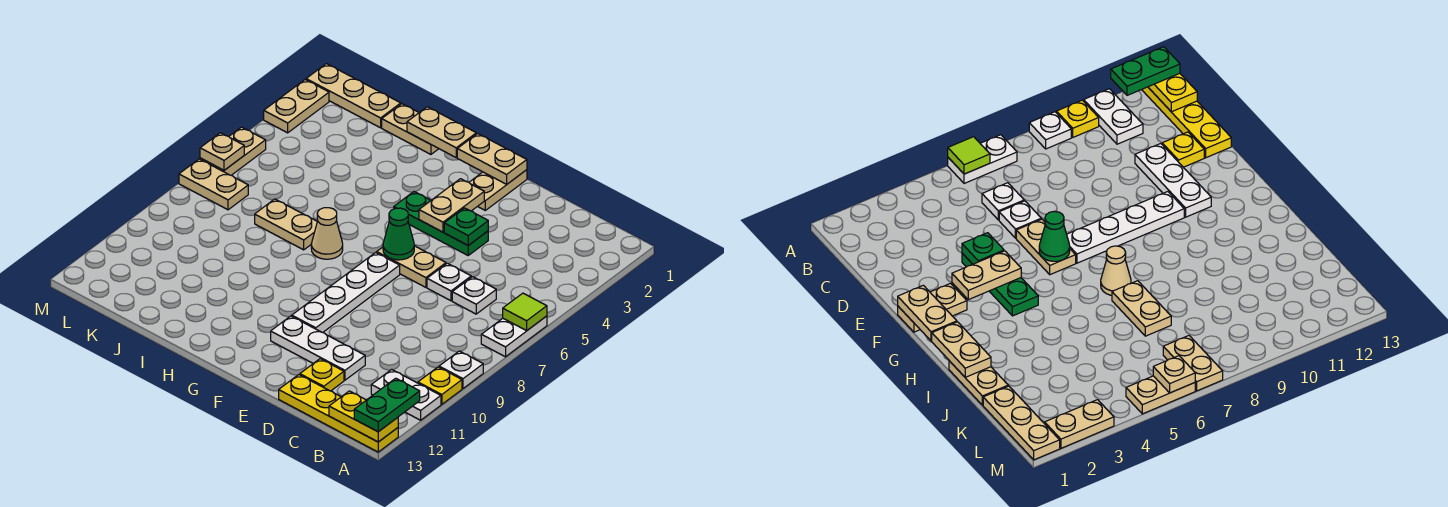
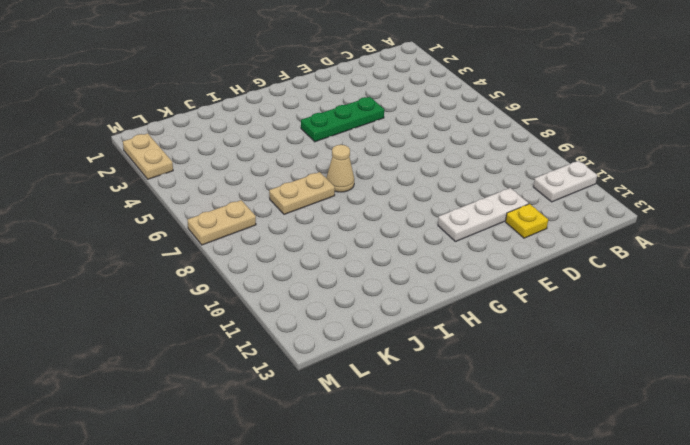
none -> white plate A6:A7 level 1
none -> white plate A9 level 1
none -> yellow plate A10 level 1

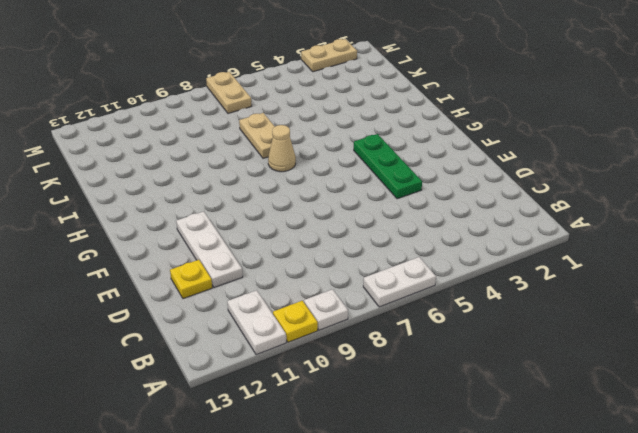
none -> yellow plate A13:D13 level 1
none -> white plate C6 level 1
none -> white plate D6 level 1

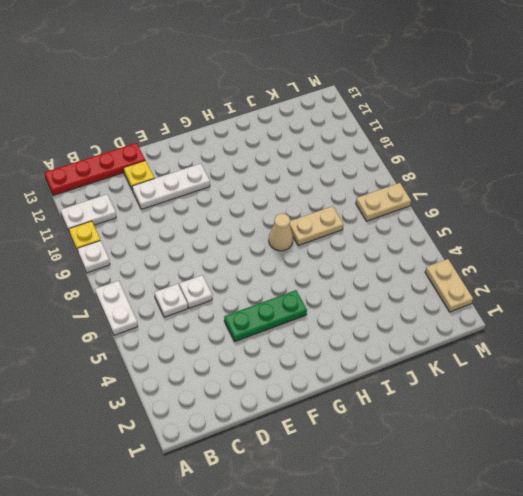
red plate A13:D13 level 1 -> yellow plate A13:D13 level 1
none -> tan plate E6:F6 level 1
none -> tan plate F1:F2 level 1
none -> white plate F7:F10 level 1

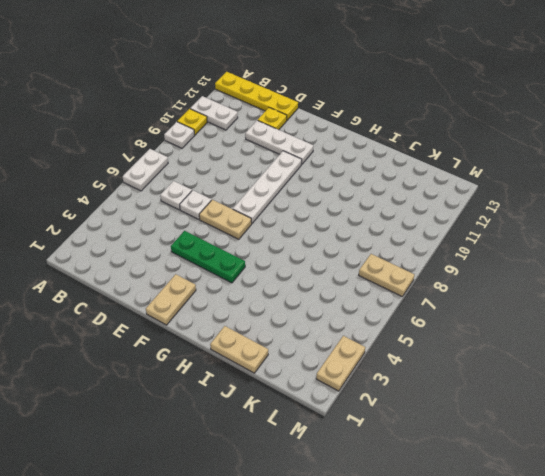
none -> tan cone H7 level 1
none -> tan plate I7:J7 level 1
none -> tan plate K1:M1 level 1

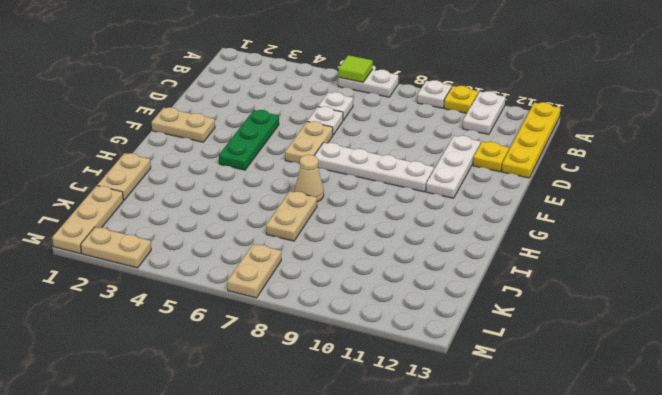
none -> tan plate M5:M6 level 1
none -> yellow plate A13:B13 level 2
none -> green plate E4 level 2

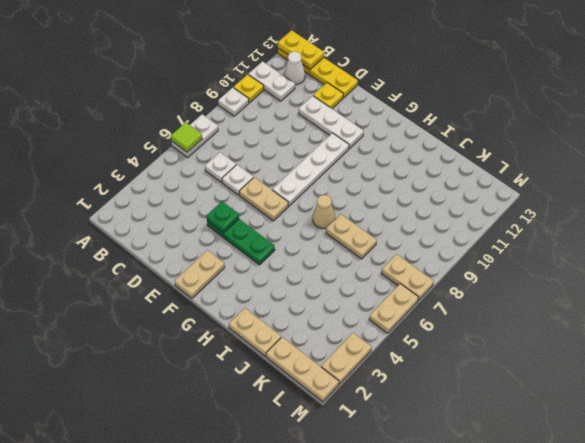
white cone B12 level 1 -> none
none -> tan plate F1:G1 level 2
none -> tan plate F3:F4 level 2
none -> green cone F6 level 2

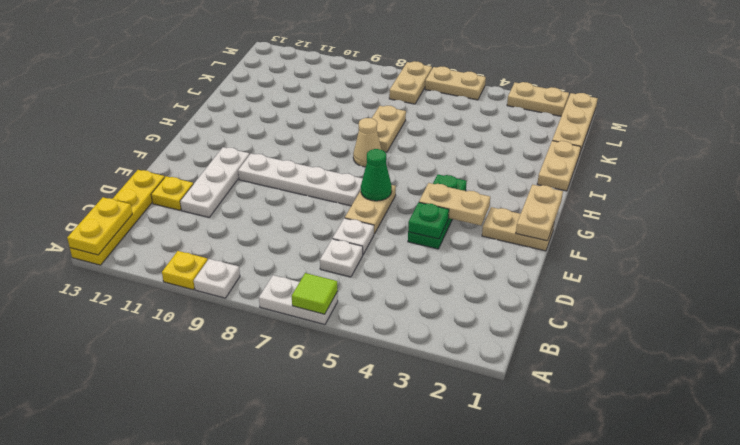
none -> white plate A11:B11 level 1
none -> tan plate H1:I1 level 2
none -> tan plate M6 level 2

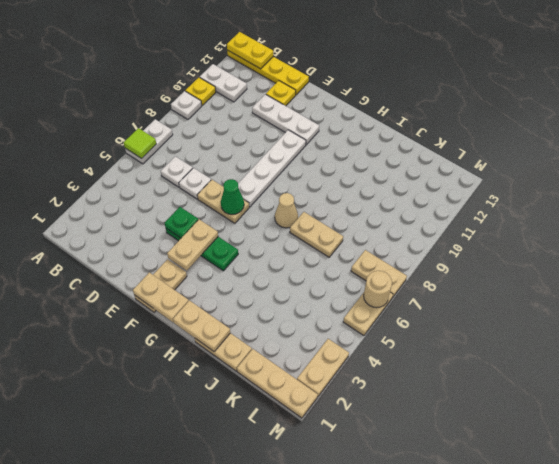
tan round brick M6 level 2 -> tan plate M6 level 2
none -> green plate A12:A13 level 3

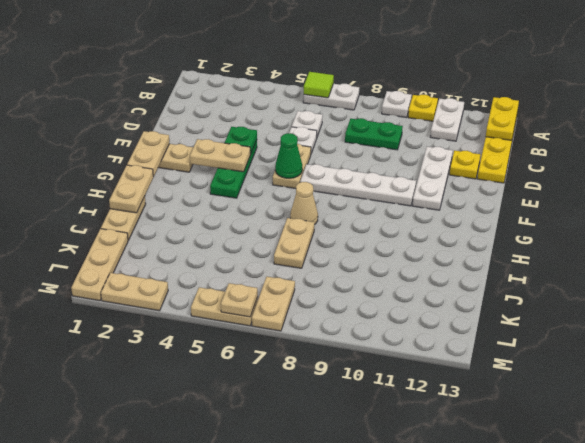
green plate C8:C9 level 1 -> green plate A12:A13 level 3

